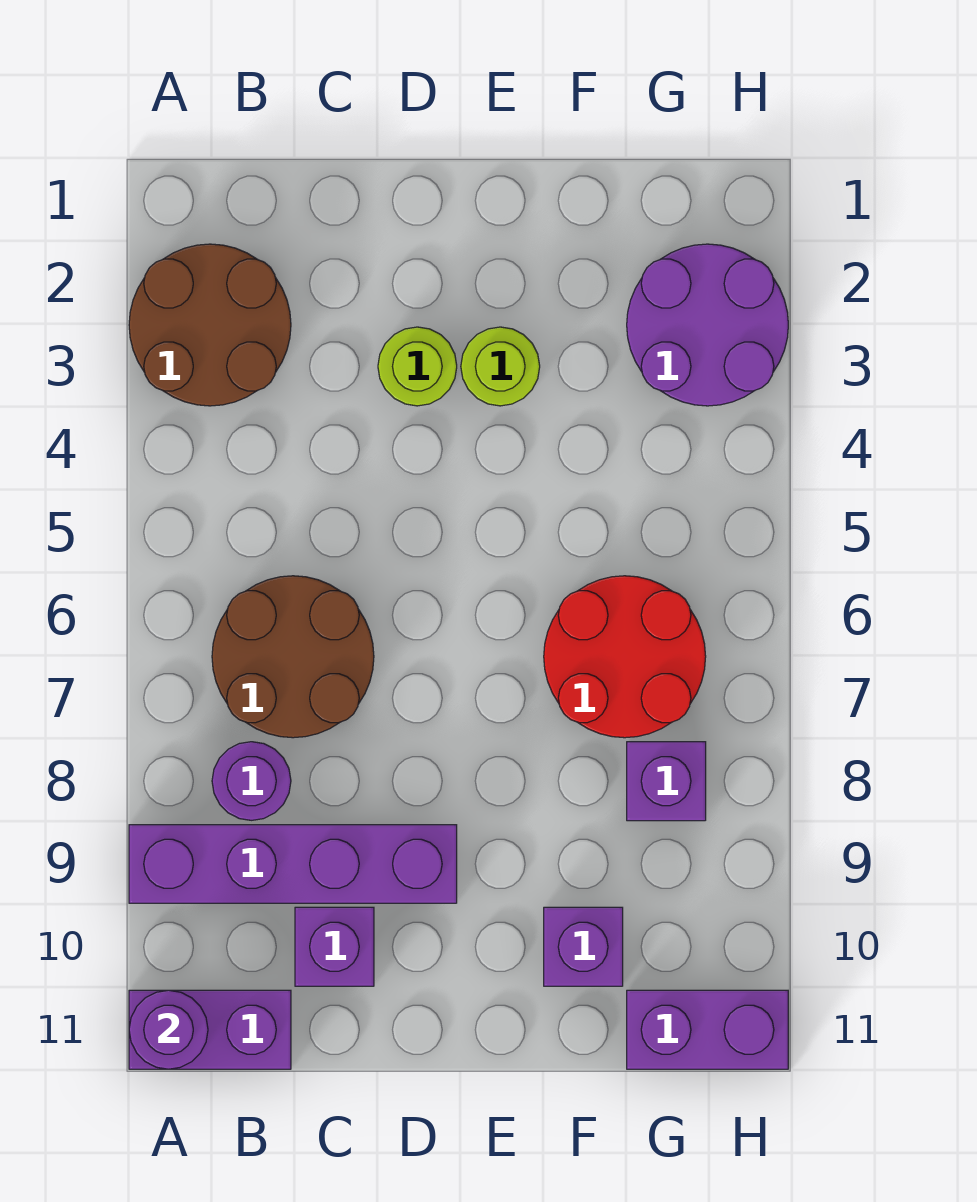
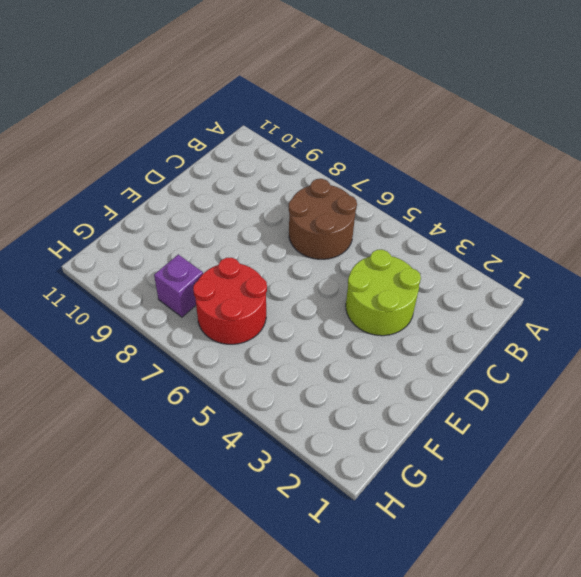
lime round brick C3:D4 level 1 -> lime round brick D3 level 1
none -> brown round brick A2:B3 level 1
none -> purple brick A9:D9 level 1
none -> purple brick A11:B11 level 1

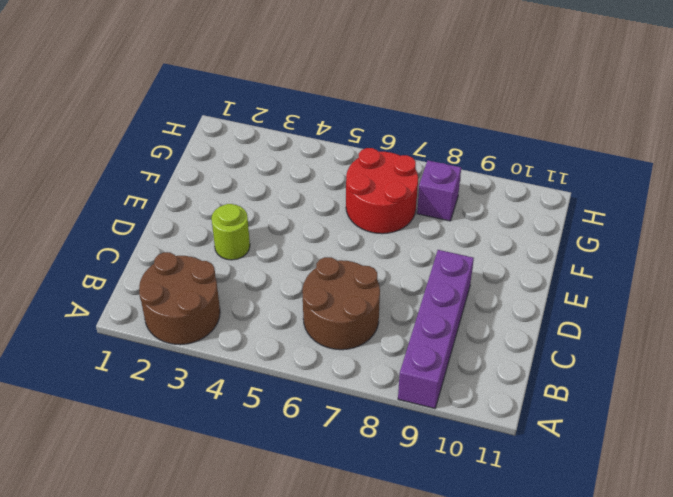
none -> purple brick A11:B11 level 1
none -> purple round brick B8 level 1
none -> purple brick C10 level 1

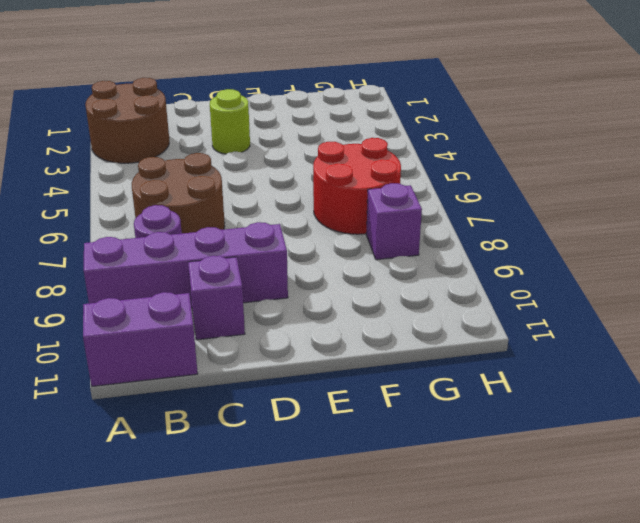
none -> lime round brick E3 level 1
none -> purple brick F10 level 1
none -> purple round brick G2:H3 level 1

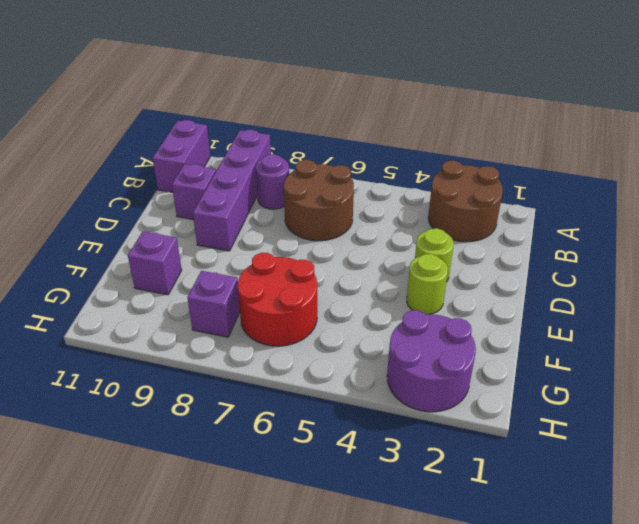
none -> purple brick G11:H11 level 1
none -> purple round brick A11 level 2

